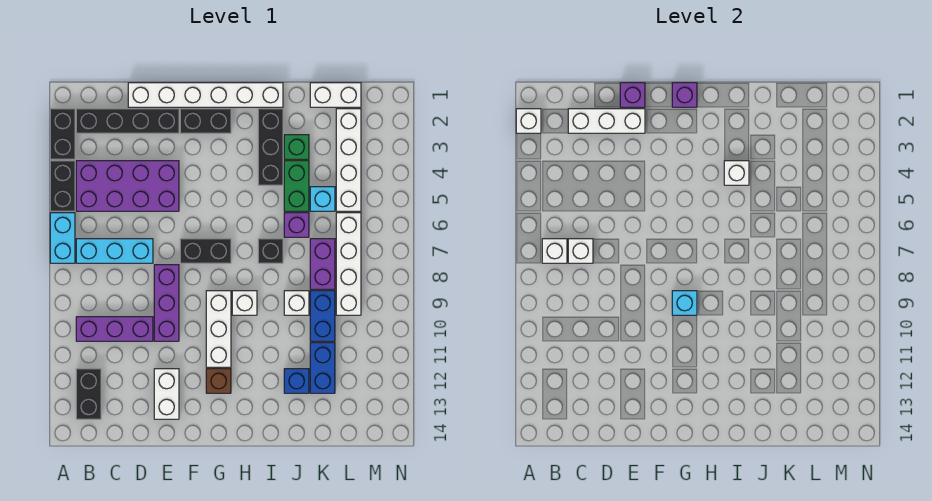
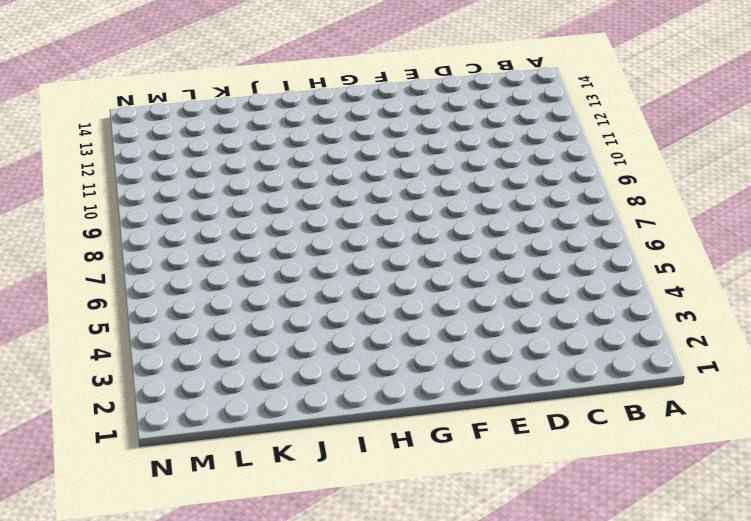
none -> black brick A2:A3 level 1
none -> black brick A4:A5 level 1
none -> cyan brick A6:A7 level 1
none -> black brick B2:E2 level 1

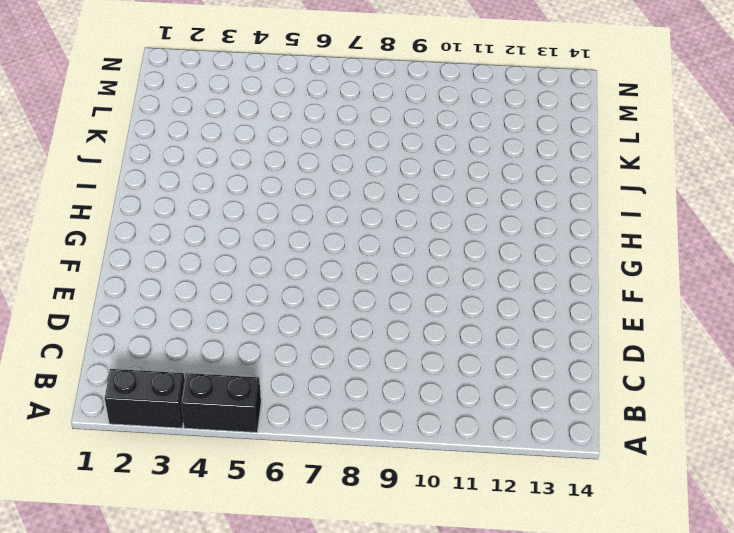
none -> cyan brick A6:A7 level 1
none -> black brick B2:E2 level 1
none -> purple brick B4:E5 level 1
none -> cyan brick B7:D7 level 1

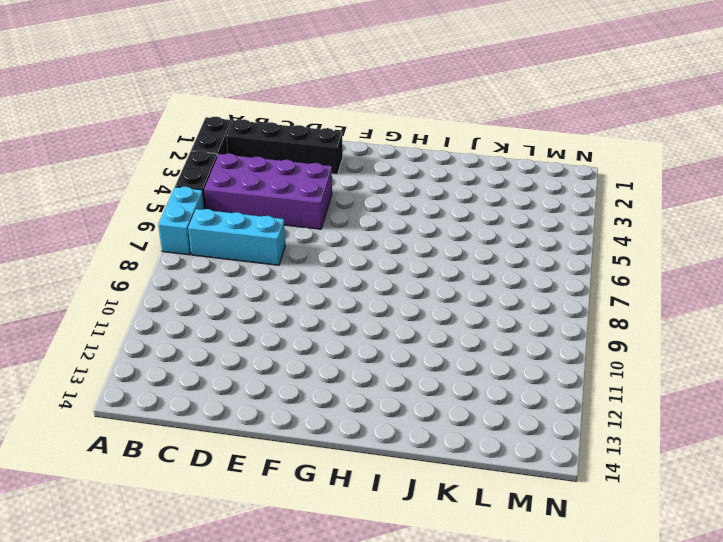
none -> purple brick B10:D10 level 1
none -> black brick B12:B13 level 1
none -> white brick D1:I1 level 1
none -> purple brick E8:E10 level 1

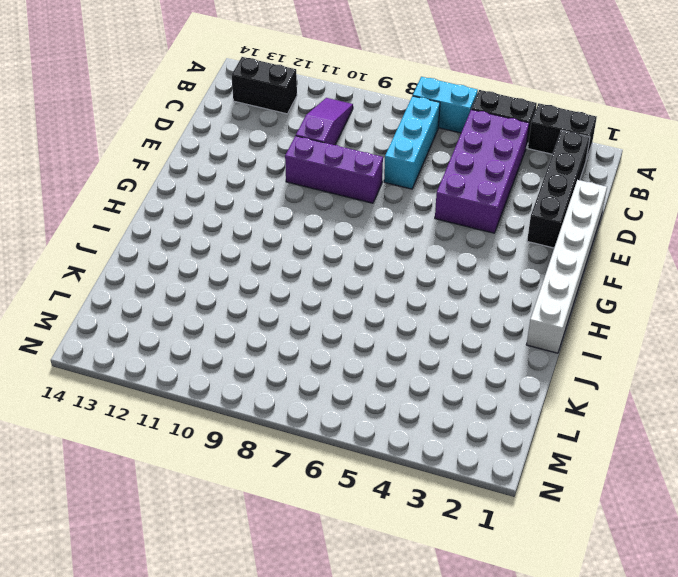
purple slope B10:D10 level 1 top D -> purple brick B10:D10 level 1
none -> white brick E12:E13 level 1
none -> black brick F2:G2 level 1
none -> black brick F7:G7 level 1
none -> white brick G9:G11 level 1

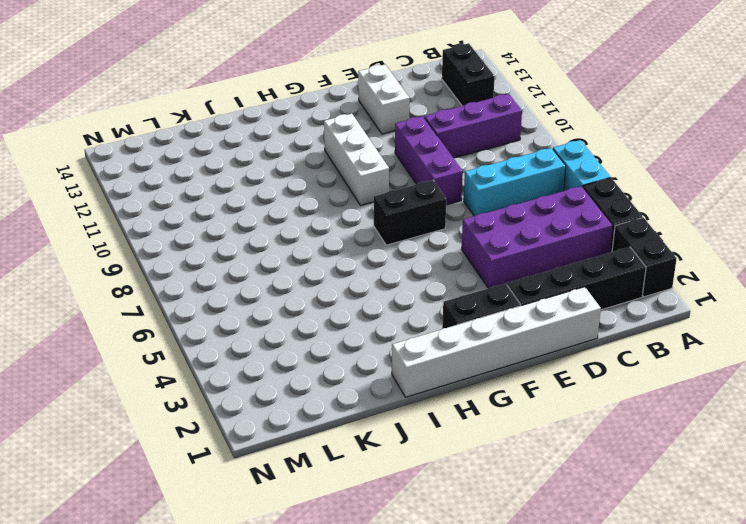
none -> brown brick G12 level 1
none -> white brick H9 level 1
none -> black brick I2:I4 level 1
none -> black brick I7 level 1

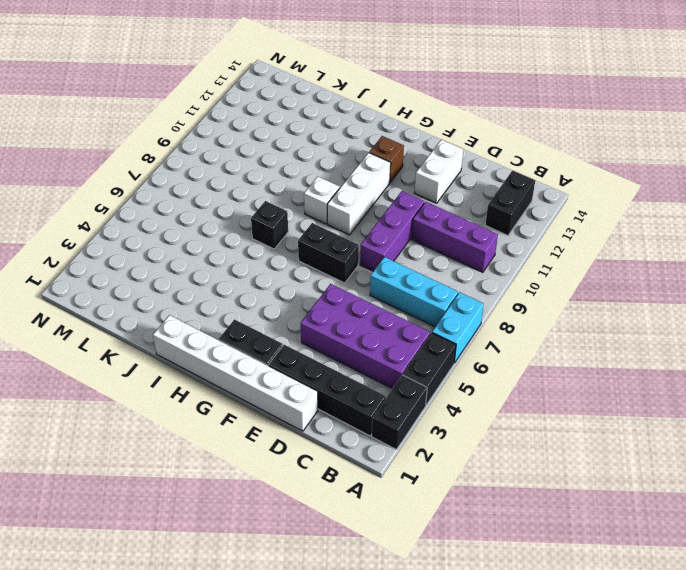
none -> black brick I2:I4 level 1
none -> green brick J3 level 1
none -> green brick J4:J5 level 1
none -> purple brick J6 level 1

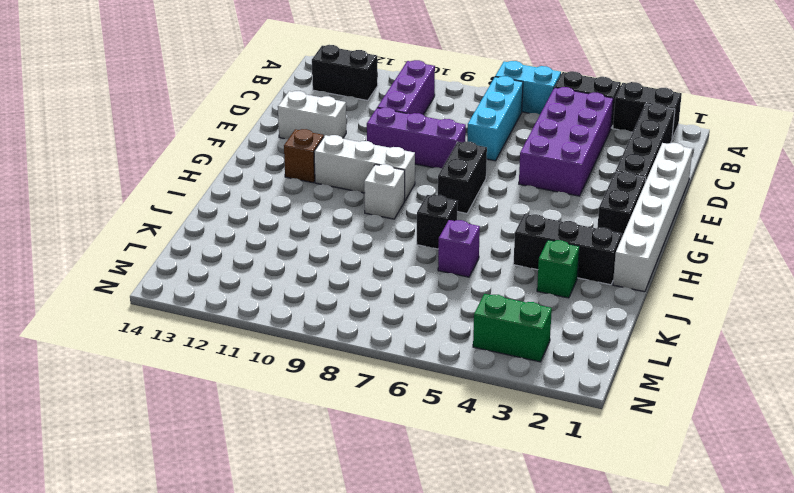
green brick M3:M4 level 1 -> green brick J4:J5 level 1
none -> white brick J9 level 1
none -> blue brick J12 level 1
none -> white brick K1:L1 level 1
none -> cyan brick K5 level 1

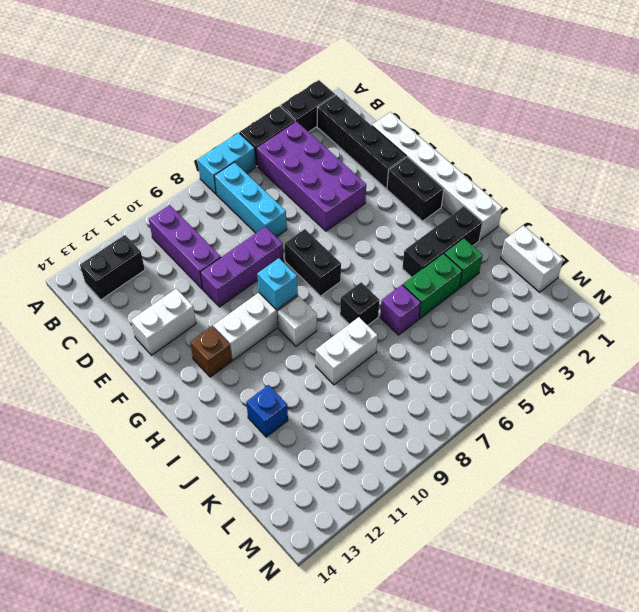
white brick J8:J9 level 1 -> white brick J9 level 1
none -> cyan brick K5 level 1
none -> purple brick K7:K8 level 1
none -> blue brick K9:K10 level 1
none -> blue brick K11:K12 level 1

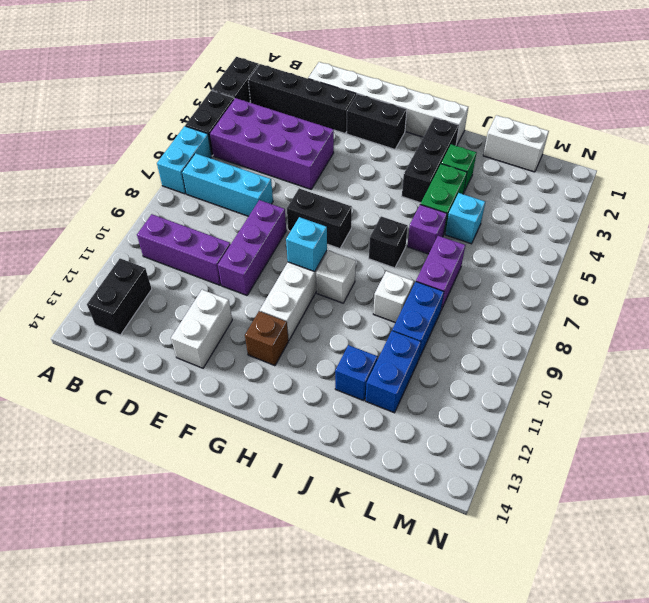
none -> white brick L2:L5 level 1
none -> white brick L6:L9 level 1
none -> white brick A2 level 2
none -> white brick B7 level 2

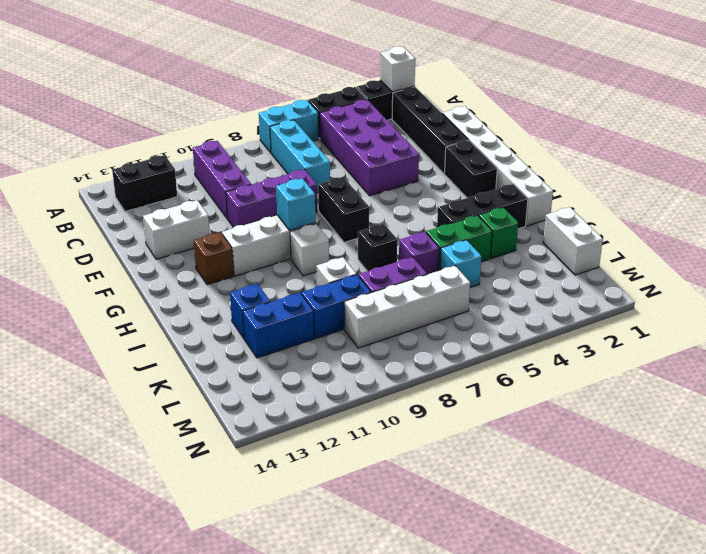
none -> white brick L2:L5 level 1
none -> white brick B7 level 2
none -> white brick C2:E2 level 2
none -> white brick C7 level 2

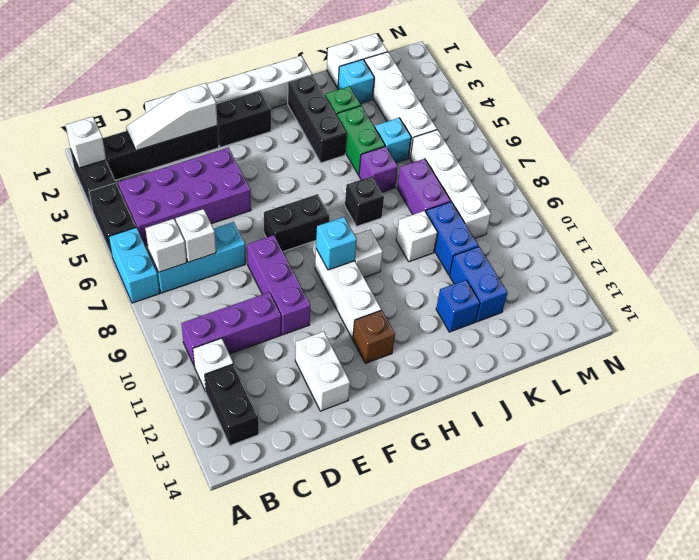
white brick B11 level 1 -> white brick I4 level 2
white slope C2:E2 level 2 top E -> white brick C2:E2 level 2
cyan brick K2 level 1 -> none
none -> purple brick E1 level 2
none -> purple brick G1 level 2

